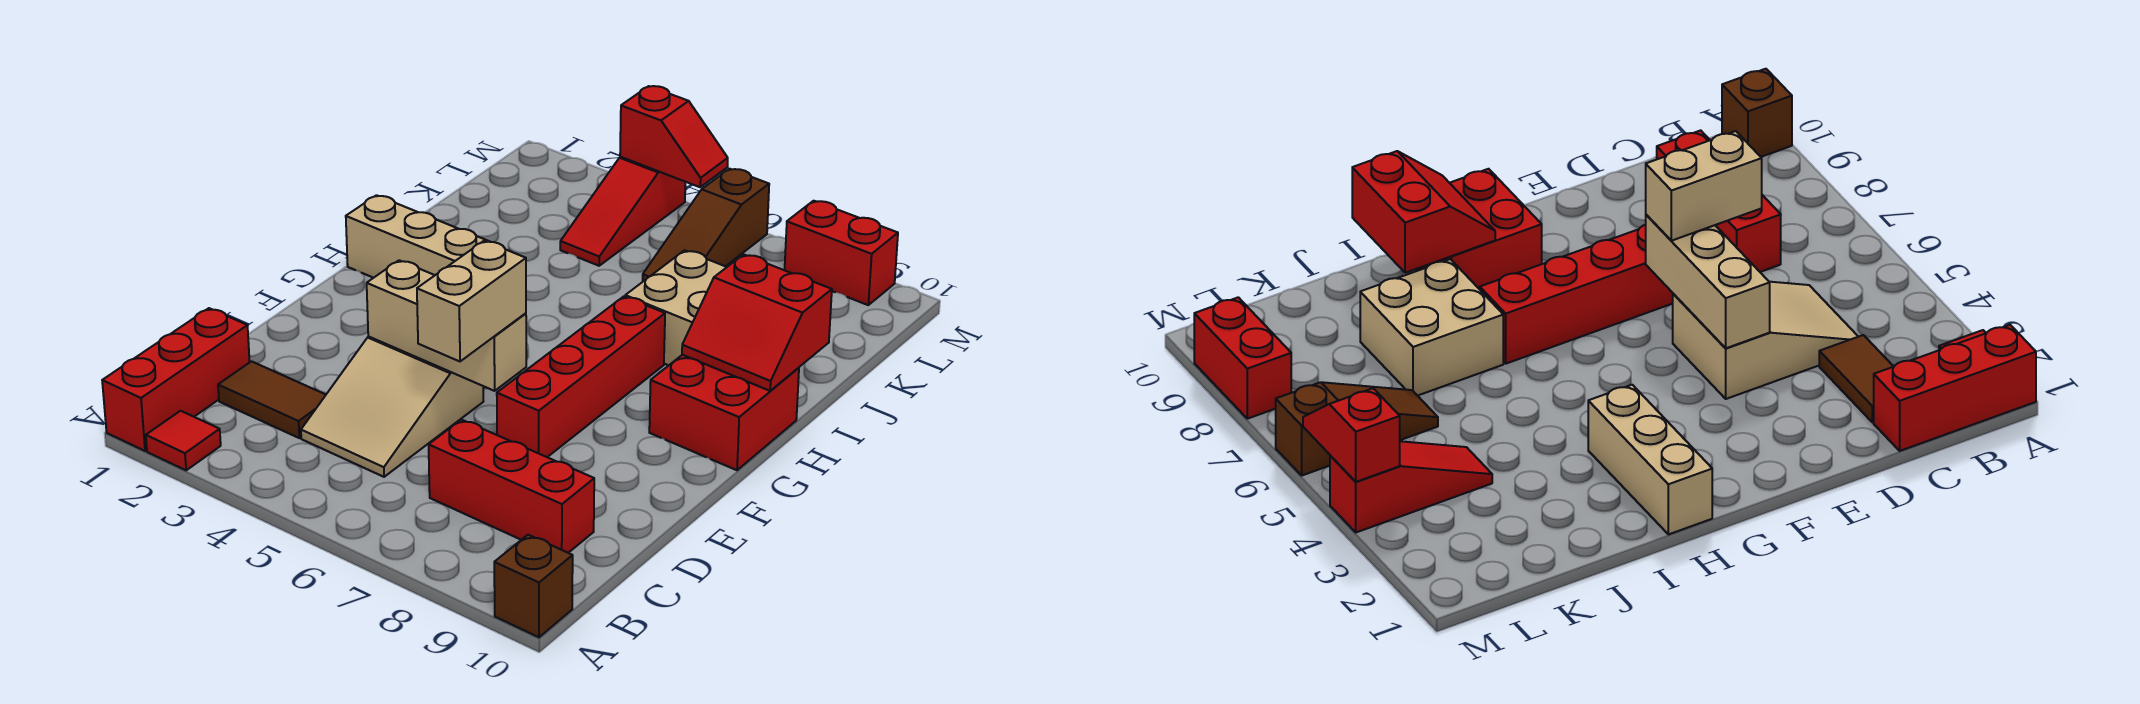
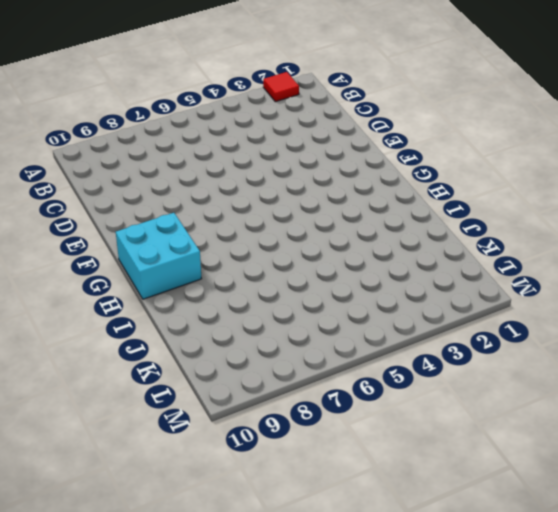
cyan brick G9:H10 level 1 -> red brick G9:H10 level 1
none -> red brick A1:C1 level 1
none -> brown brick A10 level 1
none -> brown tile C2:C3 level 1

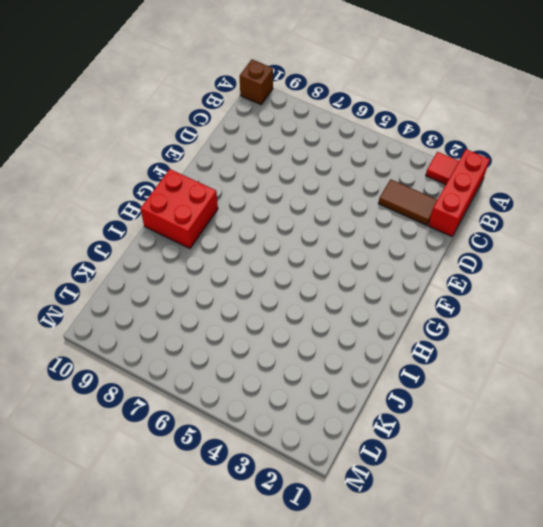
none -> tan slope C4:E5 level 1 top E
none -> red brick C7:C9 level 1
none -> red brick E7:H7 level 1

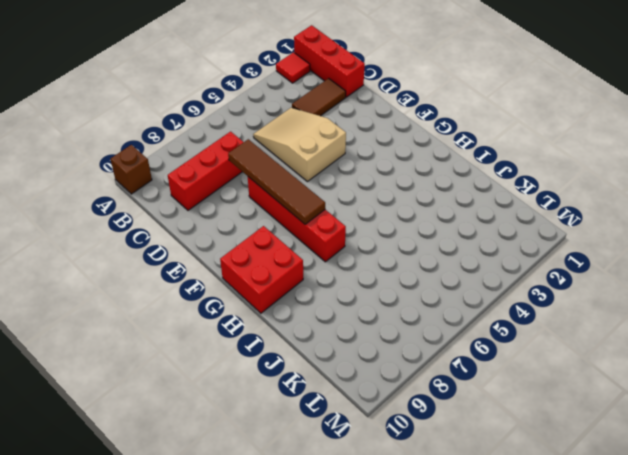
brown tile D7:G7 level 2 -> none
none -> tan brick H1:H3 level 1
none -> tan brick I7:J8 level 1
none -> red slope K4:M4 level 1 top M

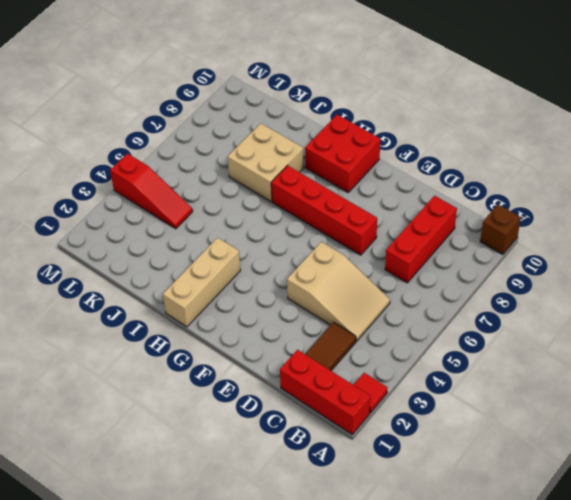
none -> brown slope K6:M6 level 1 top M
none -> red brick M8:M9 level 1
none -> tan brick E4:E6 level 2

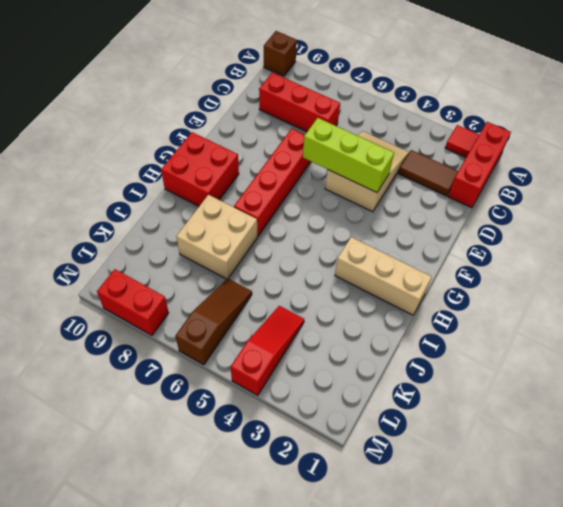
lime brick E4:E6 level 2 -> tan brick E4:E6 level 2
none -> red slope H9:I10 level 2 top I
none -> red slope M4:M5 level 2 top 4
none -> tan brick D6:E6 level 3

